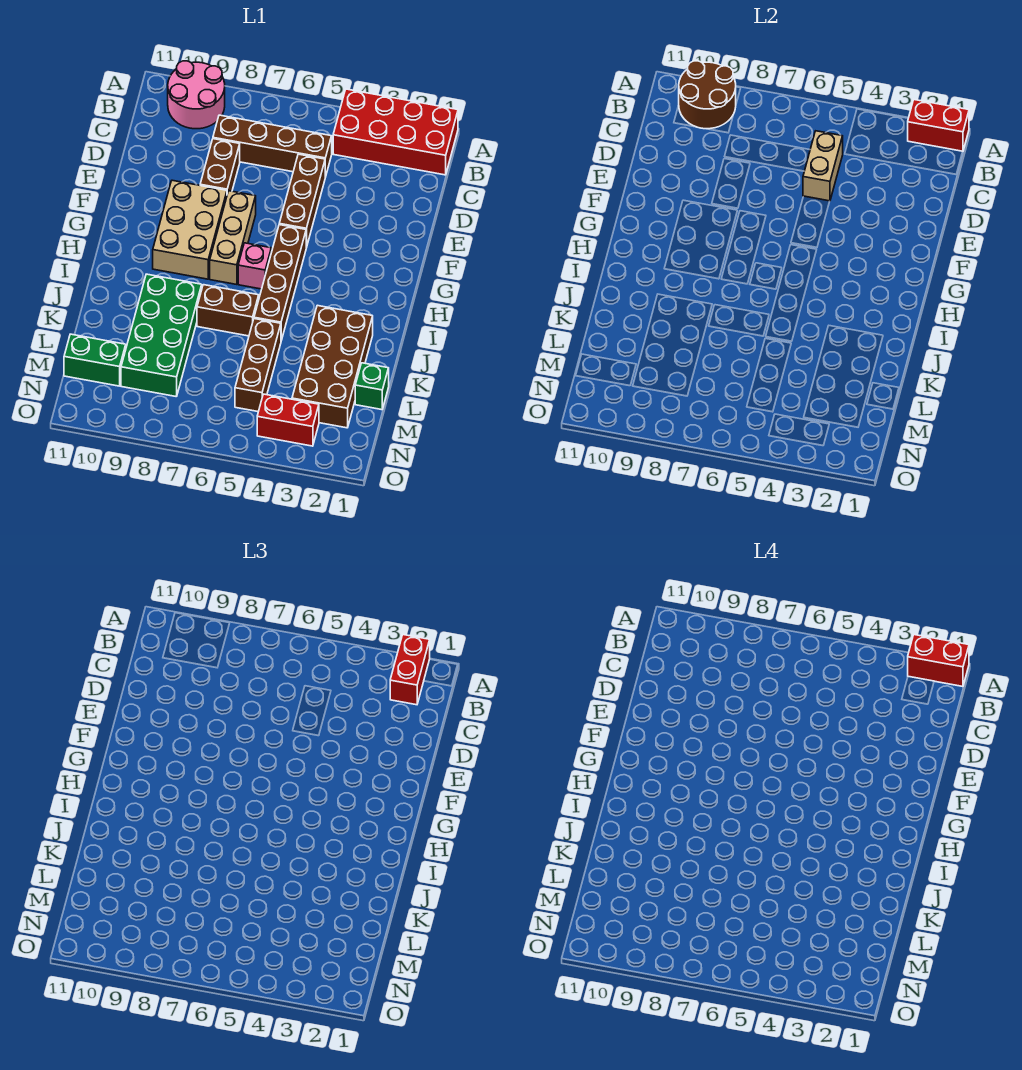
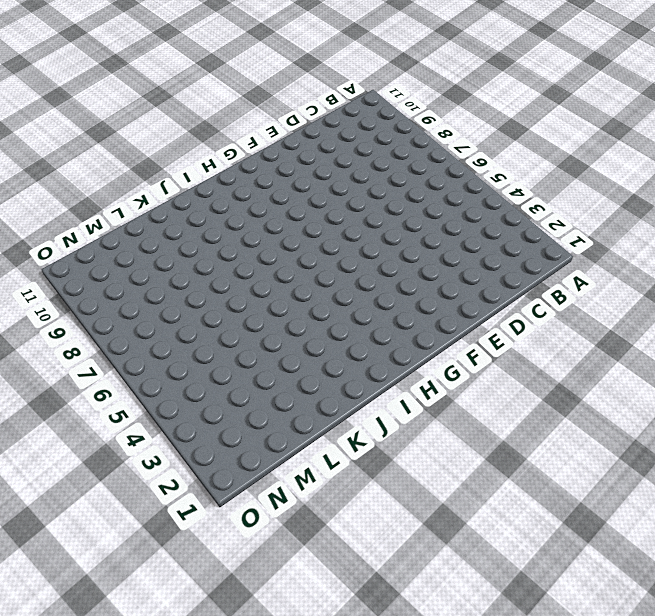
none -> red brick A1:B4 level 1
none -> pink round brick A9:B10 level 1
none -> brown brick C5:C8 level 1

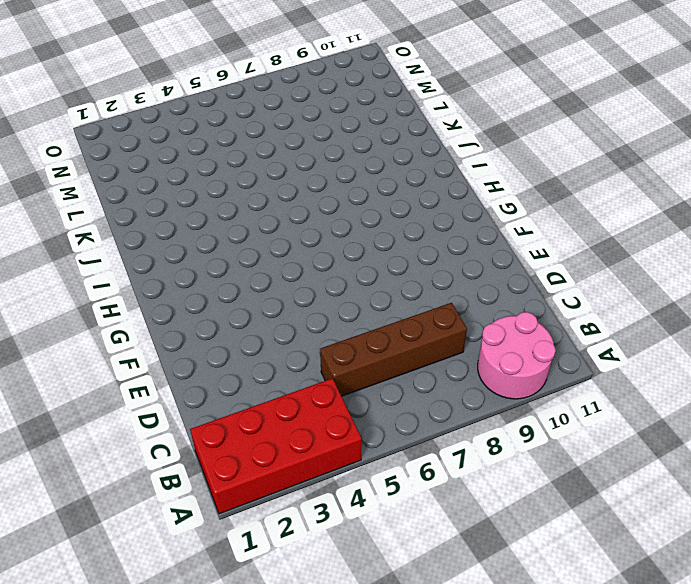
none -> brown brick D5:F5 level 1
none -> brown brick D8:E8 level 1
none -> tan brick F7:H7 level 1

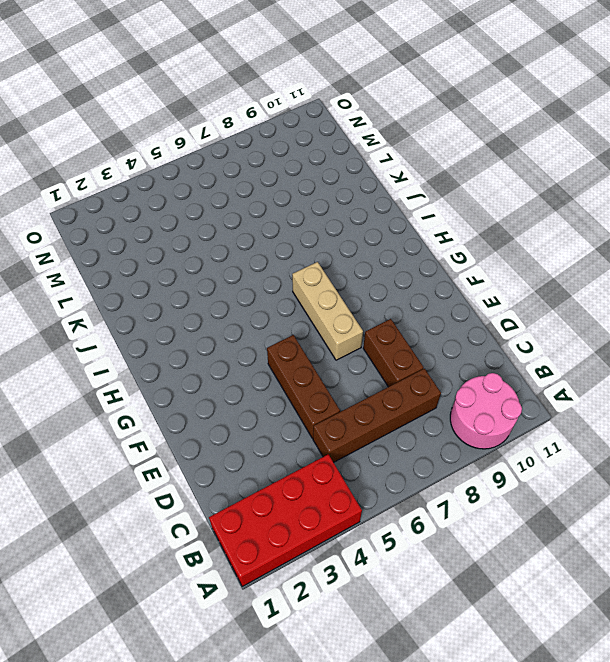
none -> tan brick F8:H9 level 1
none -> brown brick G5:J5 level 1
none -> pink brick H6 level 1

